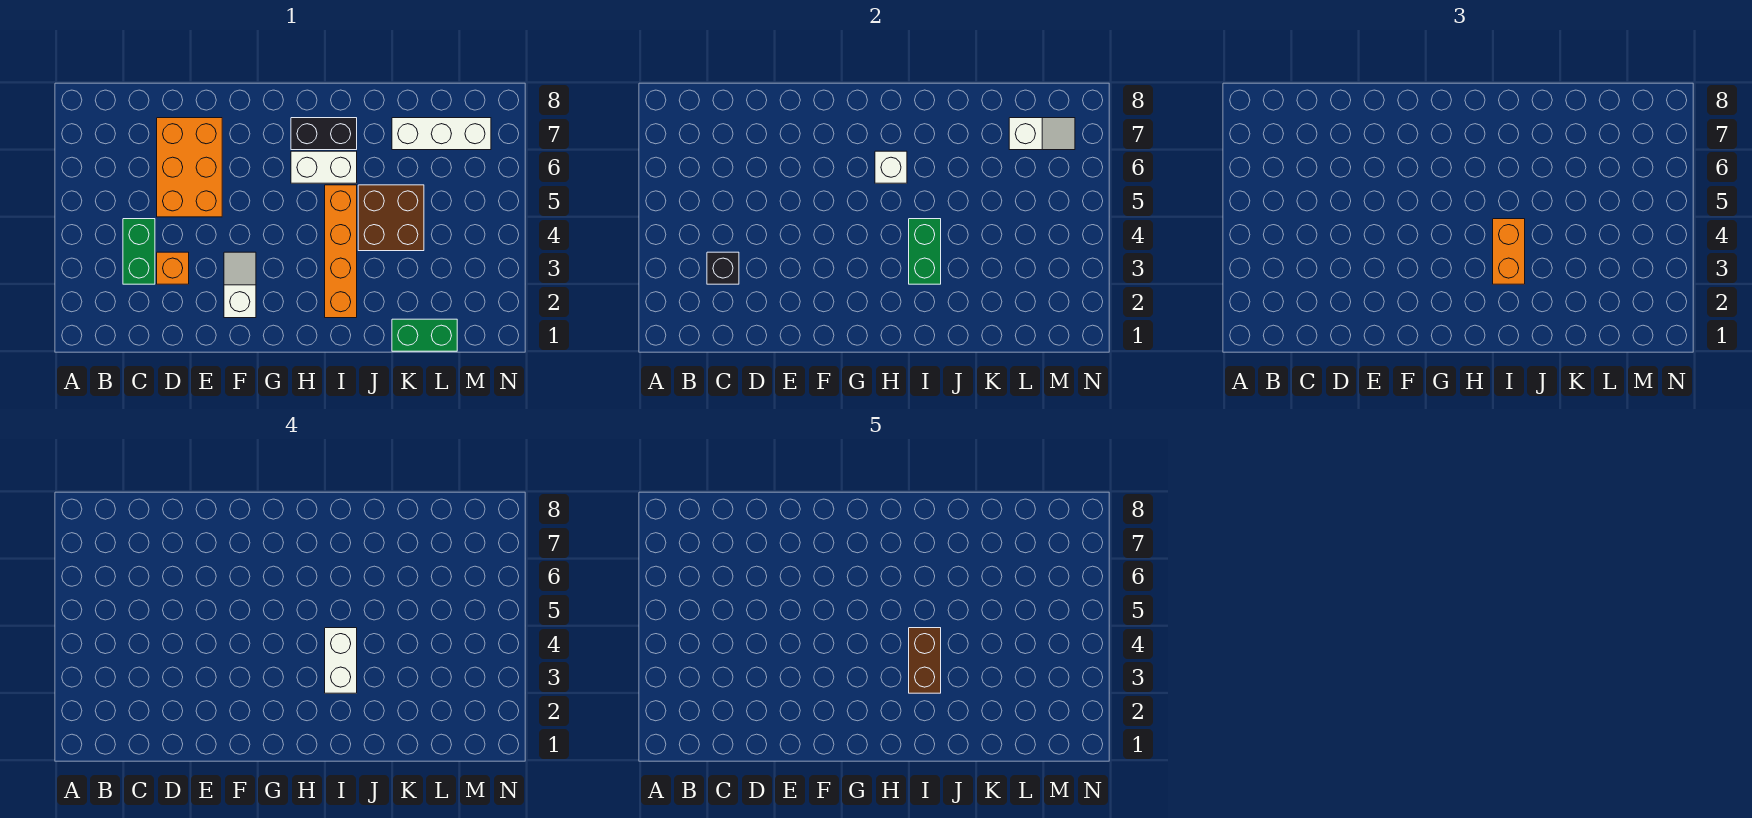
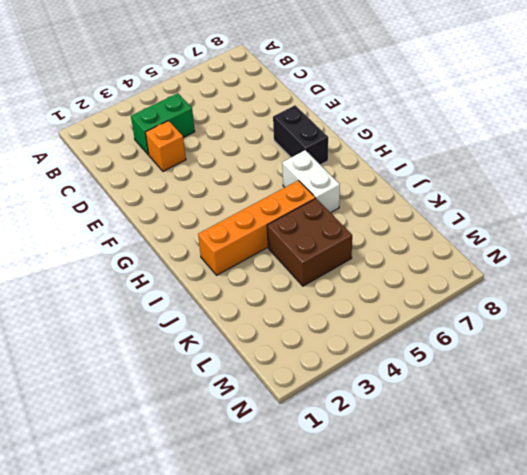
black brick F7:G7 level 1 -> black brick H7:I7 level 1
none -> orange brick D5:E7 level 1
none -> white slope F2:F3 level 1 top 2
none -> green brick K1:L1 level 1

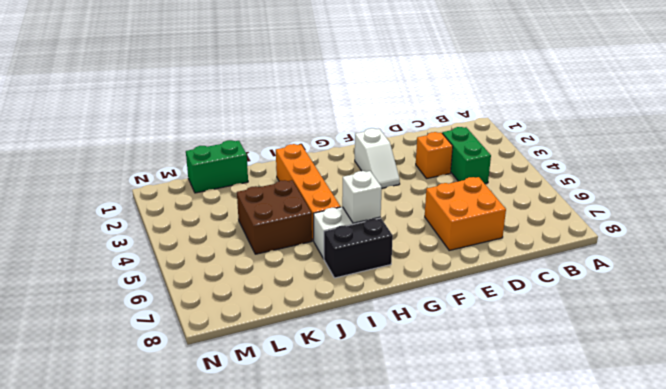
orange brick D6:E7 level 1 -> orange brick D5:E7 level 1
none -> white brick K7:M7 level 1
none -> black brick C3 level 2
none -> green brick I3:I4 level 2

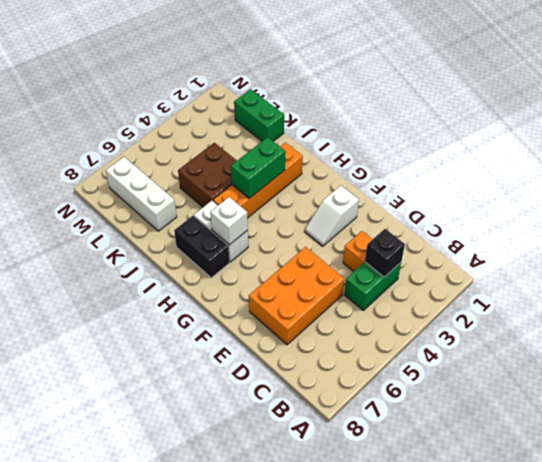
none -> white slope L7:M7 level 2 top L
none -> orange brick I3:I4 level 3
none -> white brick I3:I4 level 4

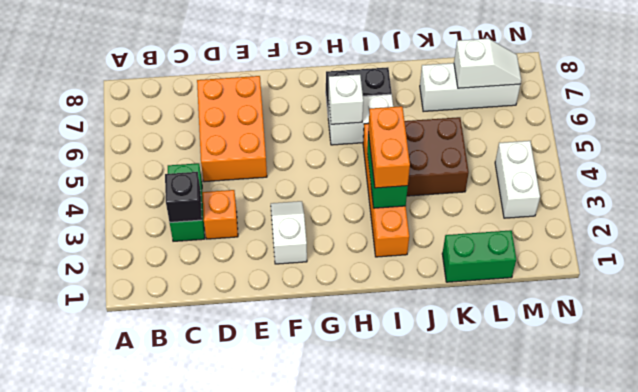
white brick M3:M4 level 1 -> white brick I3:I4 level 4
none -> brown brick I3:I4 level 5

